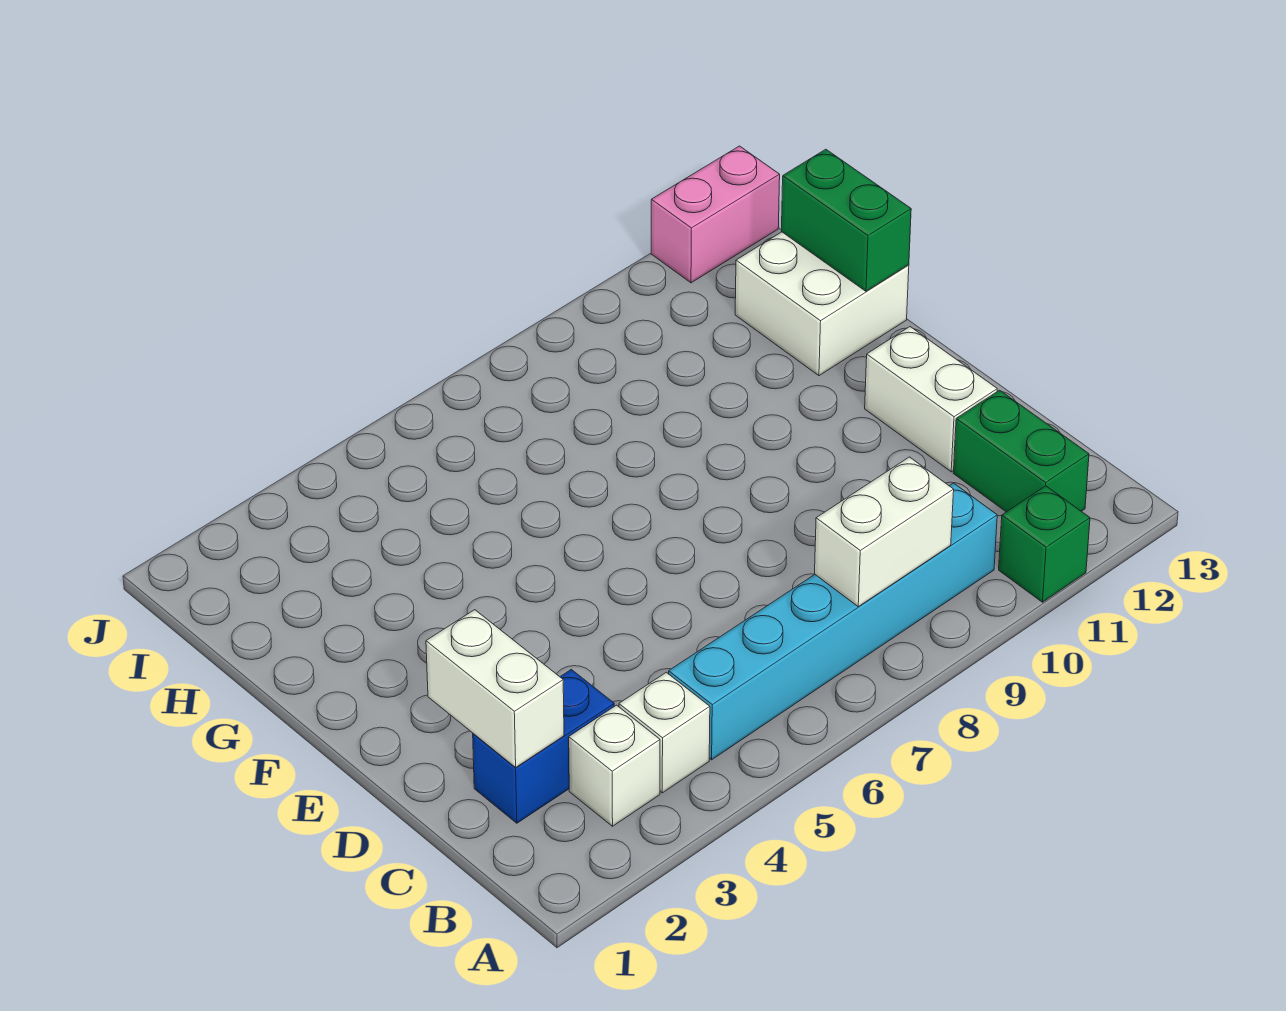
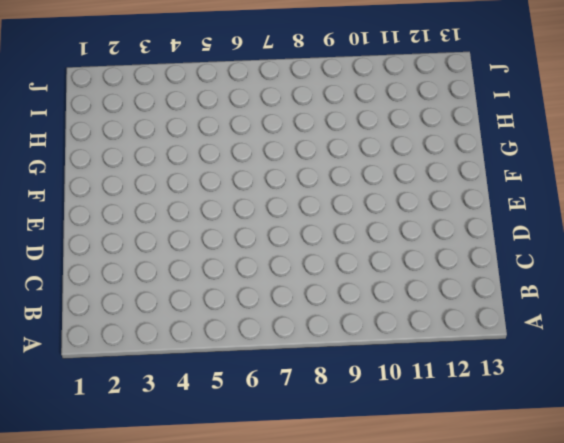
none -> green brick A11 level 1
none -> white brick B3 level 1
none -> white brick B4 level 1

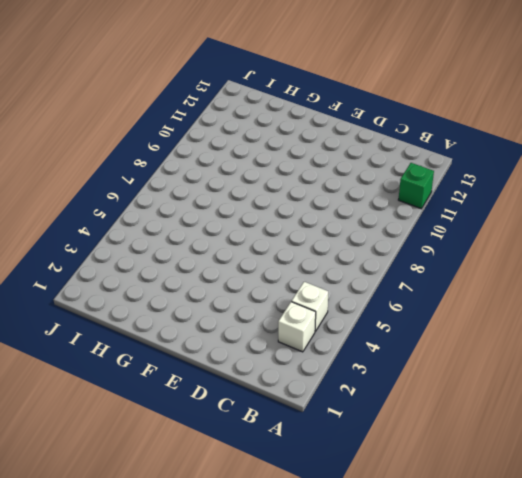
none -> cyan brick B5:B10 level 1
none -> green brick B12:C12 level 1
none -> blue brick C2:C3 level 1

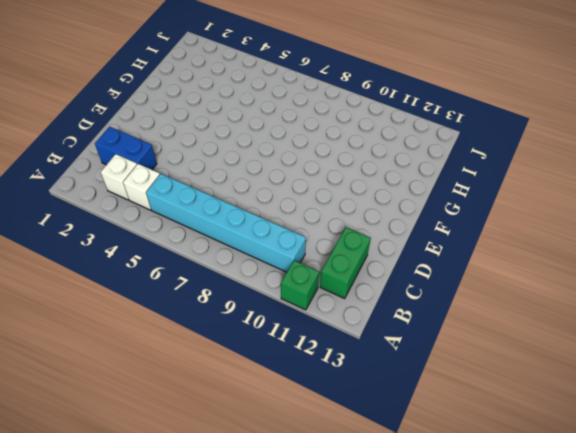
none -> white brick D12:E12 level 1
none -> white brick G12:H13 level 1
none -> pink brick J12:J13 level 1

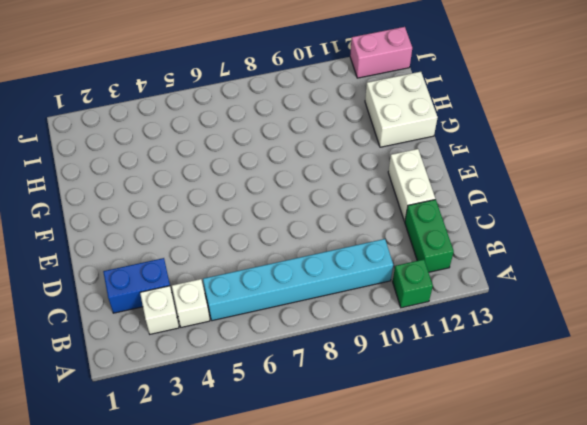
none -> white brick B8:B9 level 2
none -> white brick C2:D2 level 2
none -> green brick G13:H13 level 2

